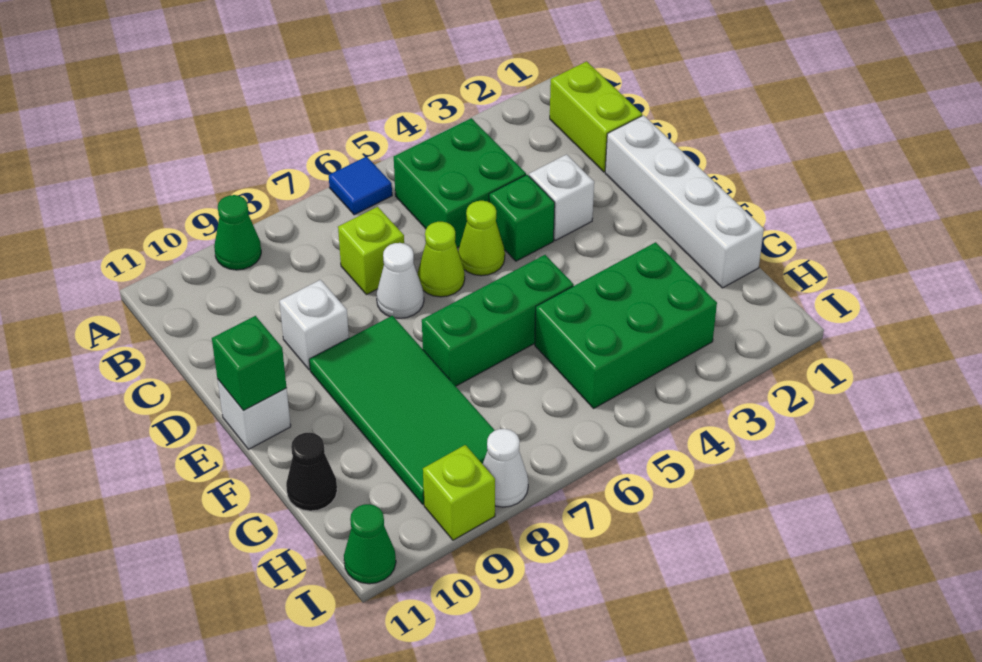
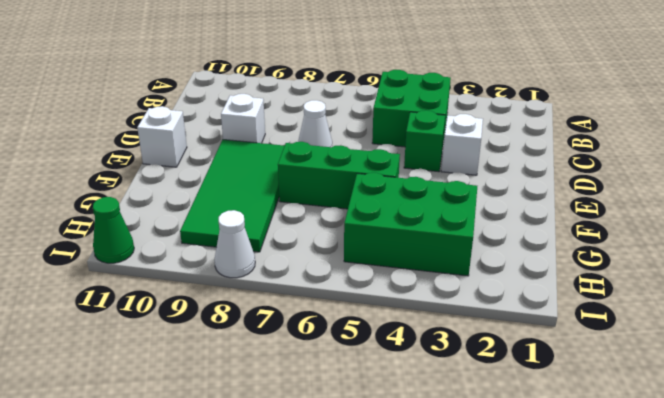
none -> blue tile A6 level 1
none -> green cone A9 level 1
none -> lime brick B1:C1 level 1

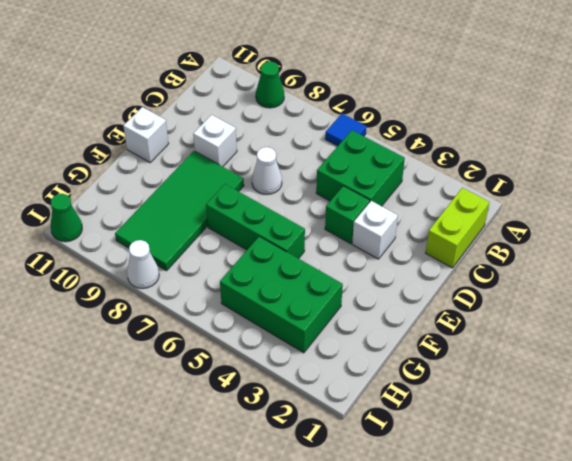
none -> lime brick C7 level 1
none -> white brick D1:G1 level 1
none -> lime cone D5 level 1

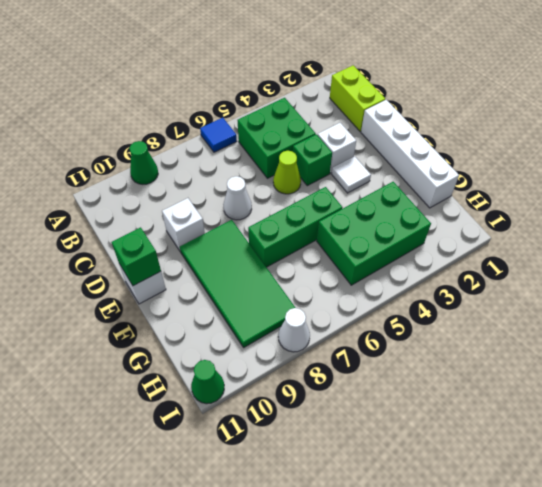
white tile E3 level 1 -> none
none -> lime brick C7 level 1
none -> lime cone D6 level 1
none -> black cone G11 level 1

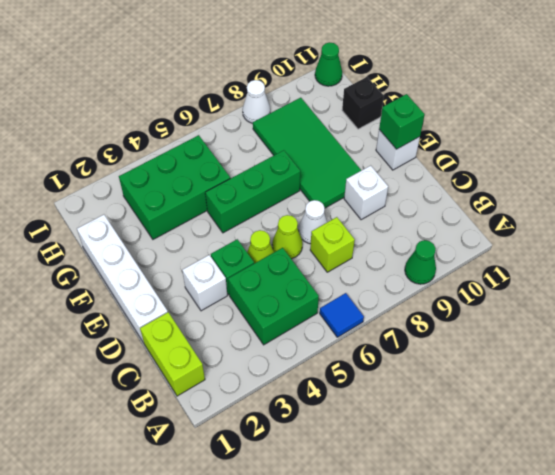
black brick G11 level 1 -> black cone G11 level 1
none -> lime brick I9 level 1

